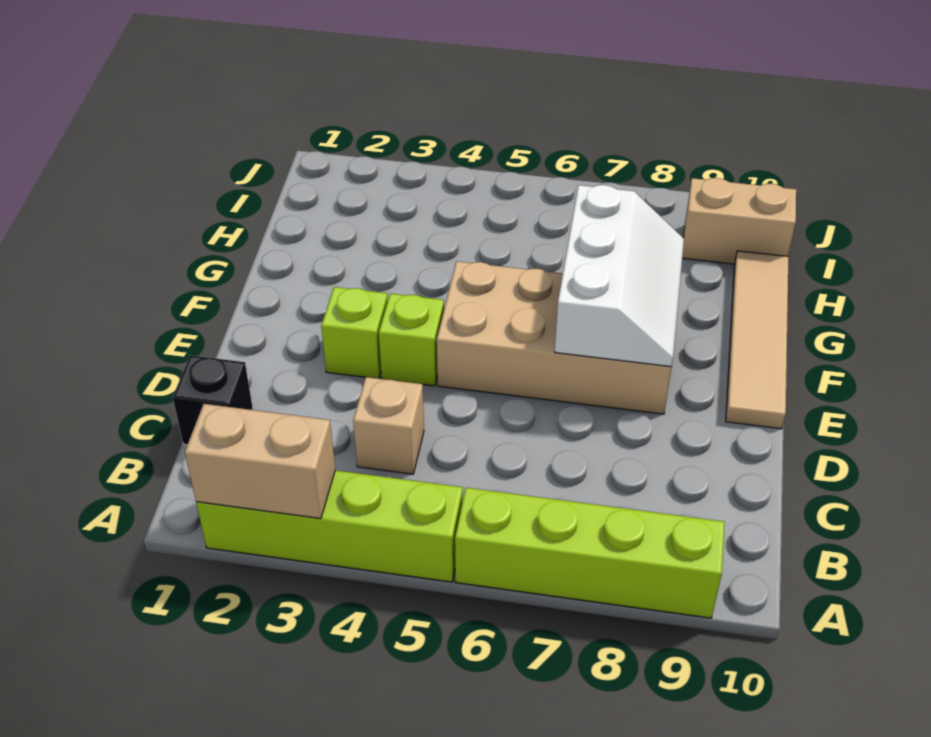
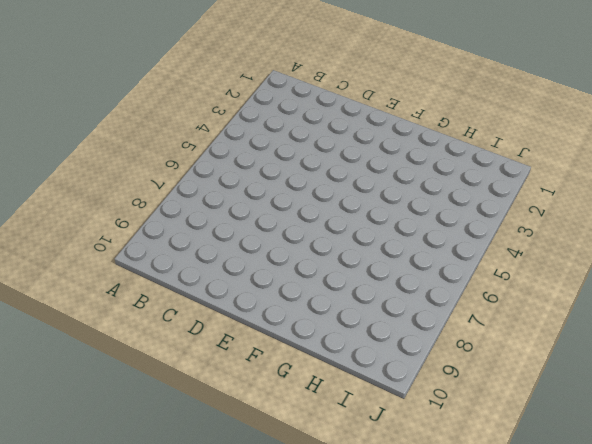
none -> lime brick A2:A5 level 1
none -> lime brick A6:A9 level 1

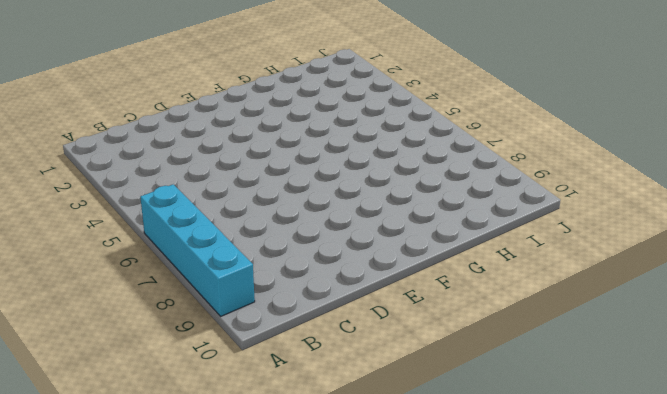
cyan brick A6:A9 level 1 -> lime brick A6:A9 level 1
none -> lime brick A2:A5 level 1
none -> black brick C1 level 1

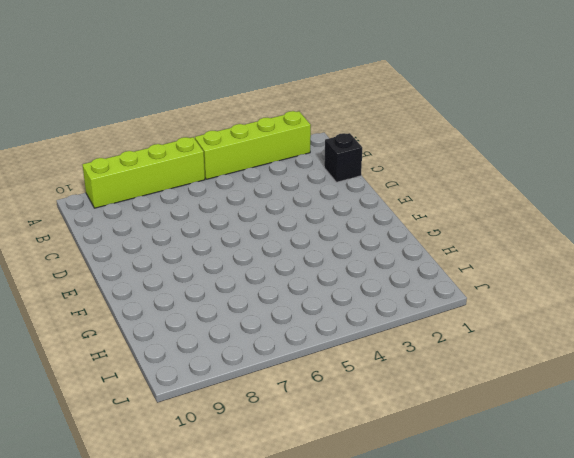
none -> tan brick C4 level 1
none -> lime brick E3 level 1

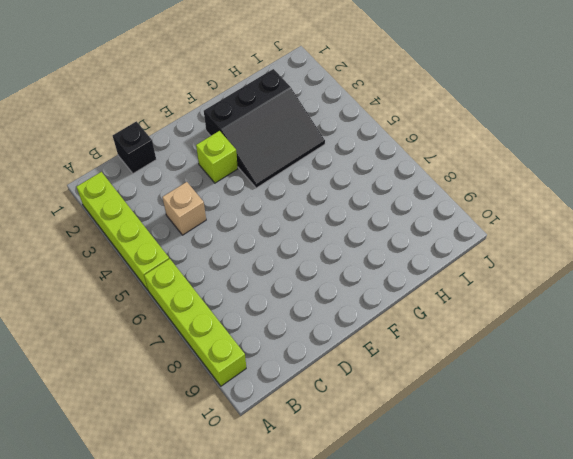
black slope F2:H4 level 1 top 2 -> none
none -> lime brick E4 level 1
none -> tan brick E5:F8 level 1

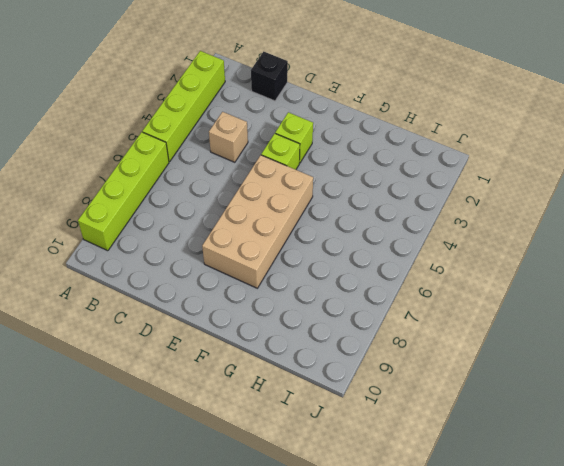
none -> tan tile E10:H10 level 1
none -> tan brick I9:I10 level 1

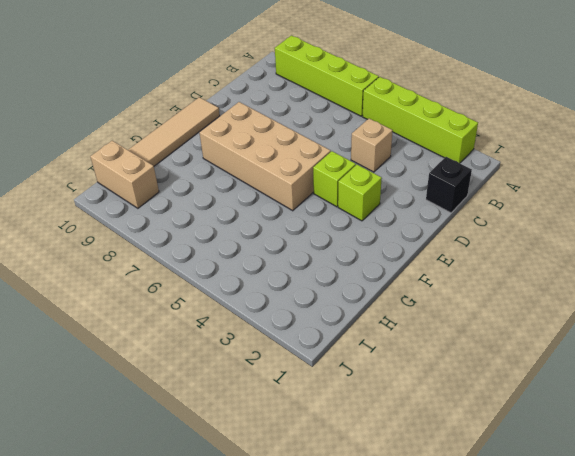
none -> tan brick A2:A3 level 2
none -> white slope E7:G8 level 2 top 7

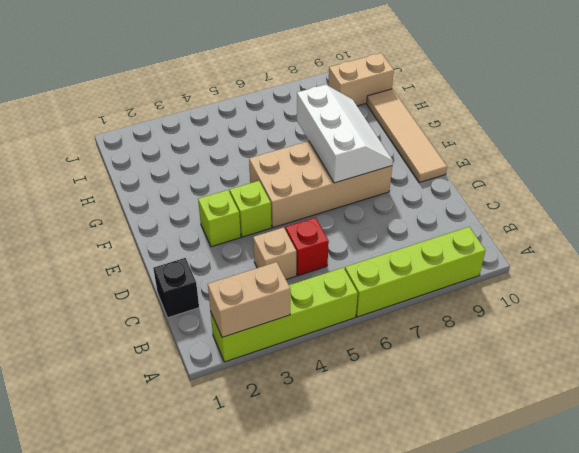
red brick C5 level 1 -> none

